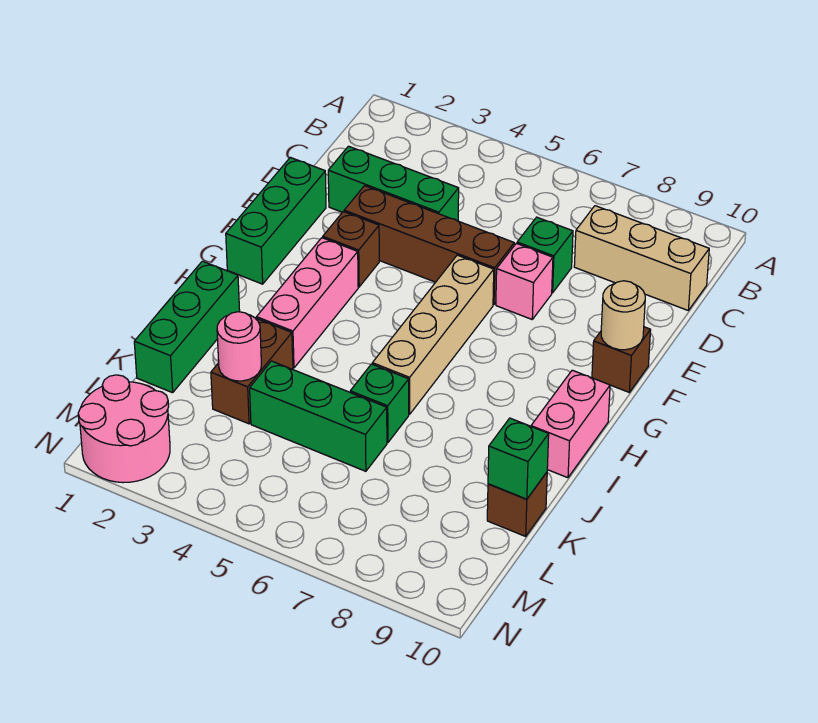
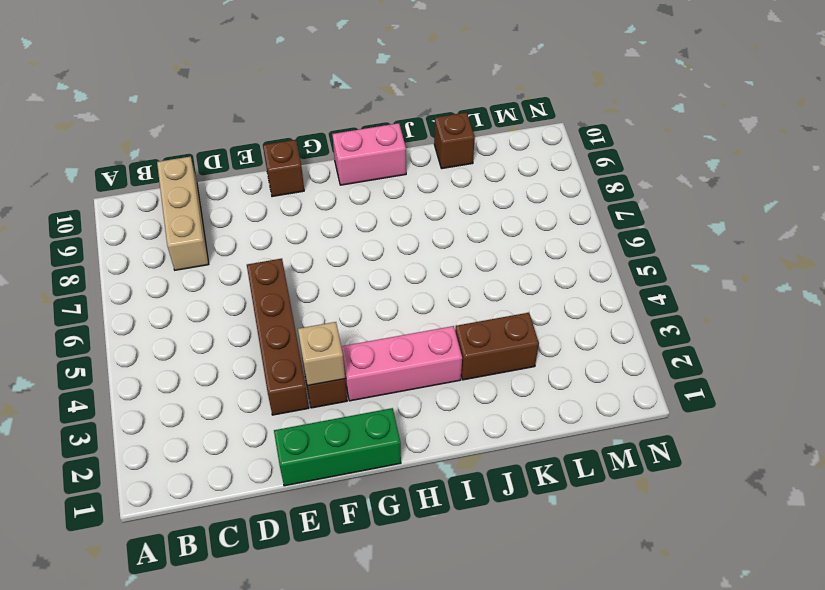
tan brick F3 level 2 -> none
none -> green brick D2:D4 level 1
none -> green brick D7 level 1
none -> pink brick E7 level 1

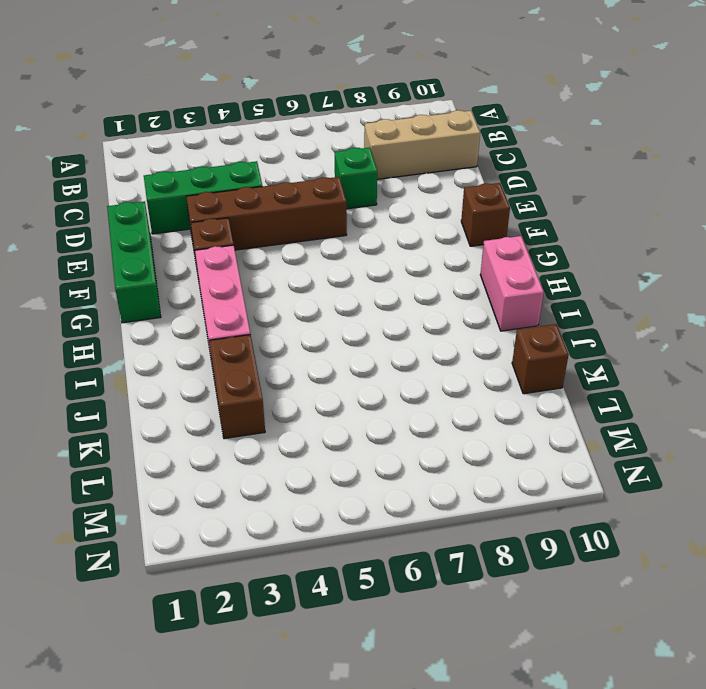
none -> pink brick E7 level 1
none -> tan brick F6:I6 level 1
none -> green brick I1:K1 level 1

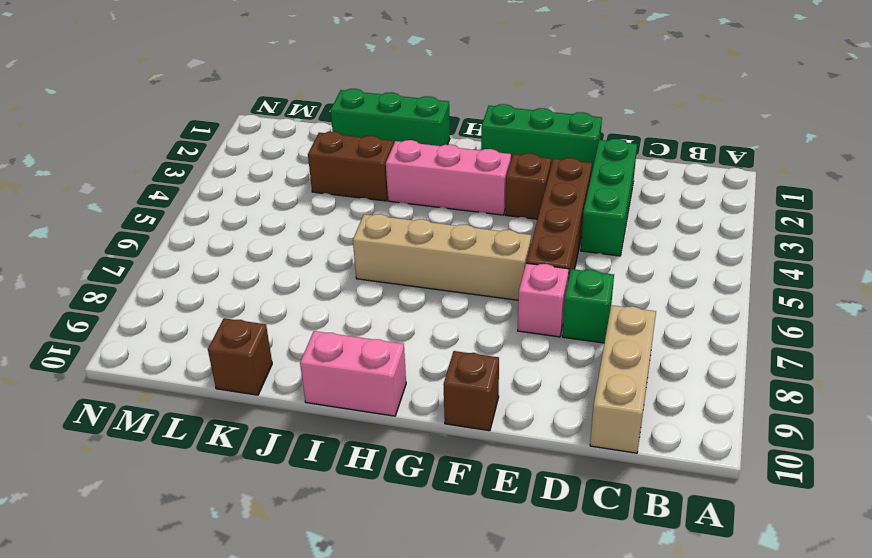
none -> green brick J6 level 1
none -> green brick K4:K6 level 1
none -> pink round brick M1:N2 level 1

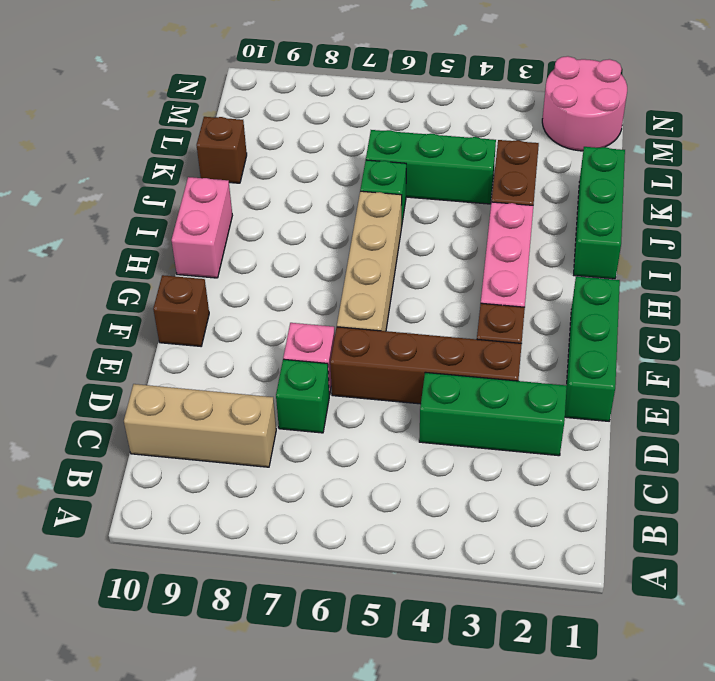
none -> tan round brick F10 level 2
none -> pink round brick K3 level 2
none -> green brick K10 level 2

